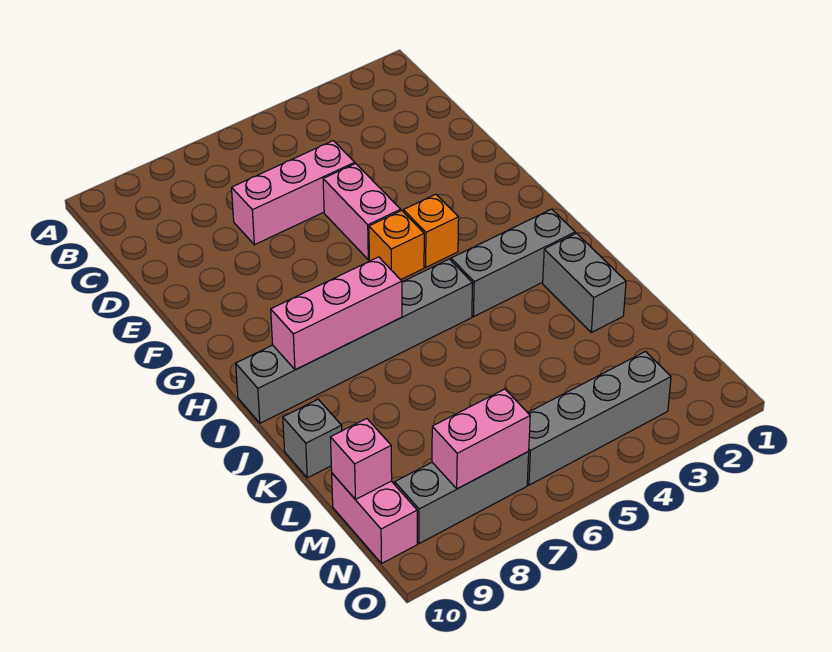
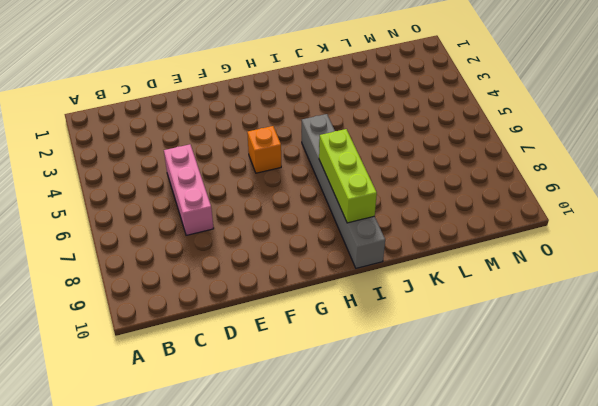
lime brick I7:I9 level 2 -> pink brick I7:I9 level 2
none -> pink brick E5:F5 level 1
none -> orange brick G4 level 1
none -> grey brick I2:I4 level 1

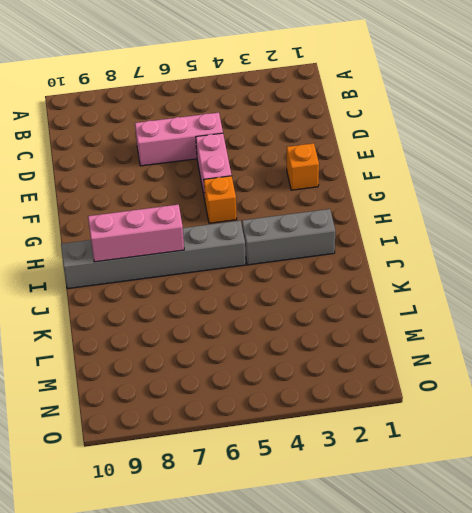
orange brick F2 level 1 -> orange brick G4 level 1
none -> grey brick J2:K2 level 1
none -> grey brick K10 level 1
none -> pink brick M10:N10 level 1

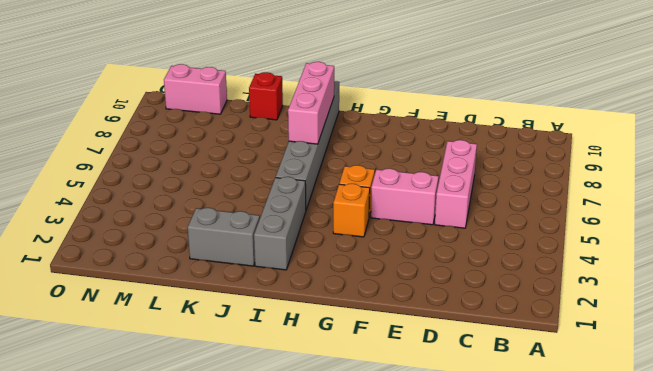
red brick K10 level 1 -> grey brick K10 level 1
none -> grey brick N3:N6 level 1
none -> grey brick N7:N9 level 1
none -> pink brick M10 level 2

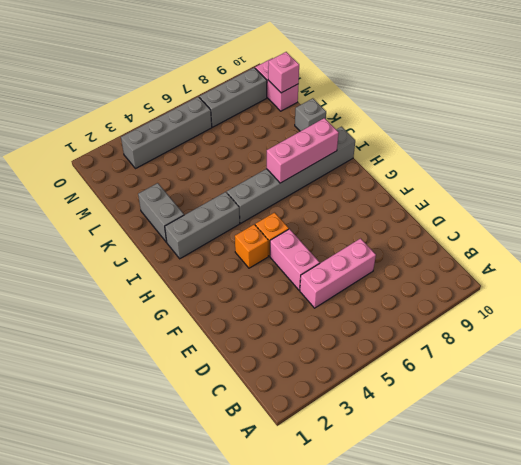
none -> pink brick N7:N8 level 2

